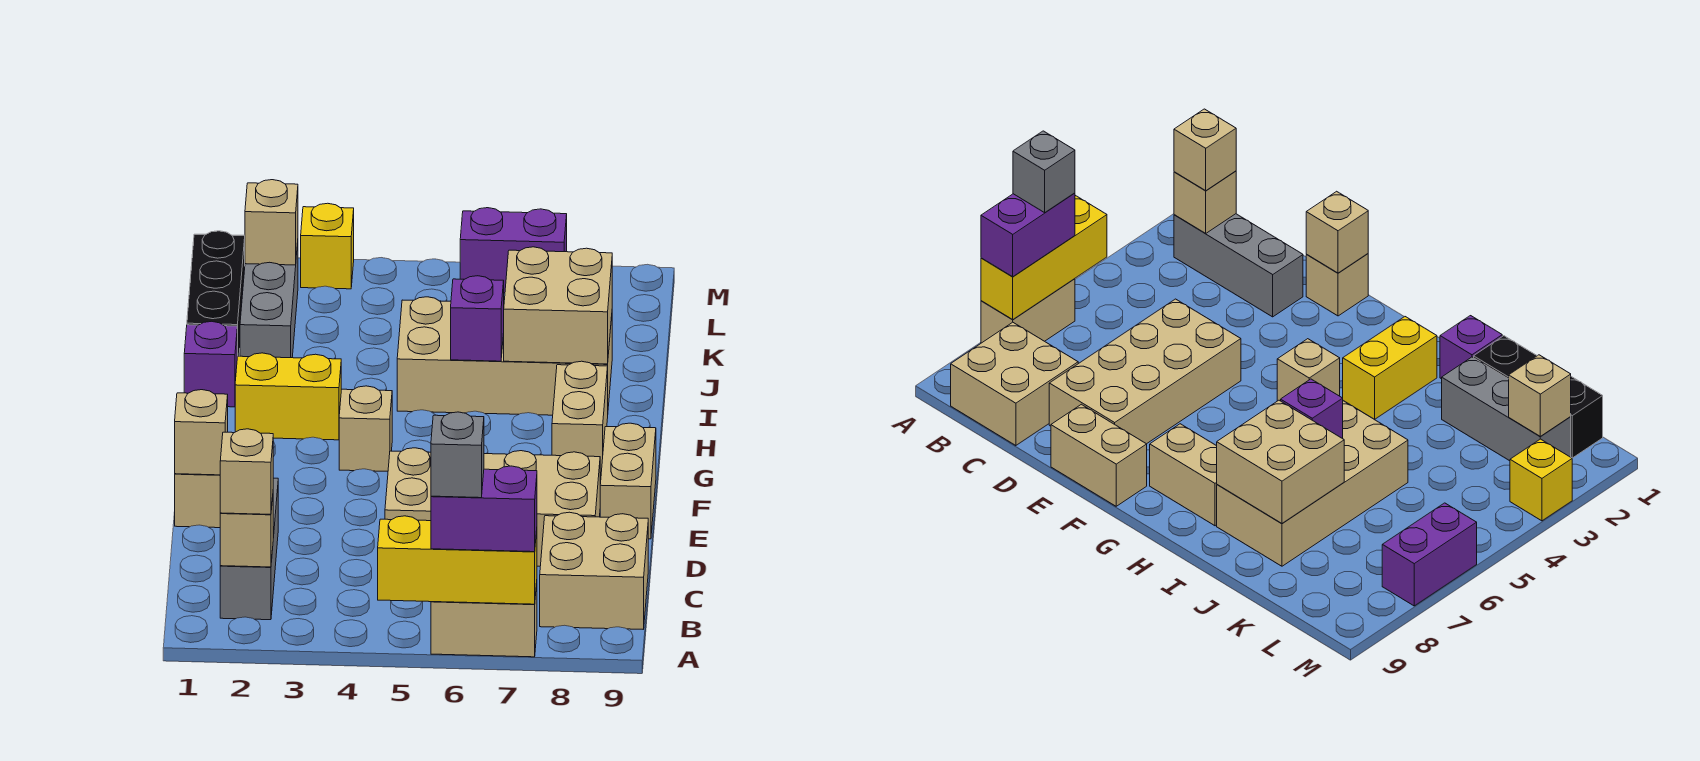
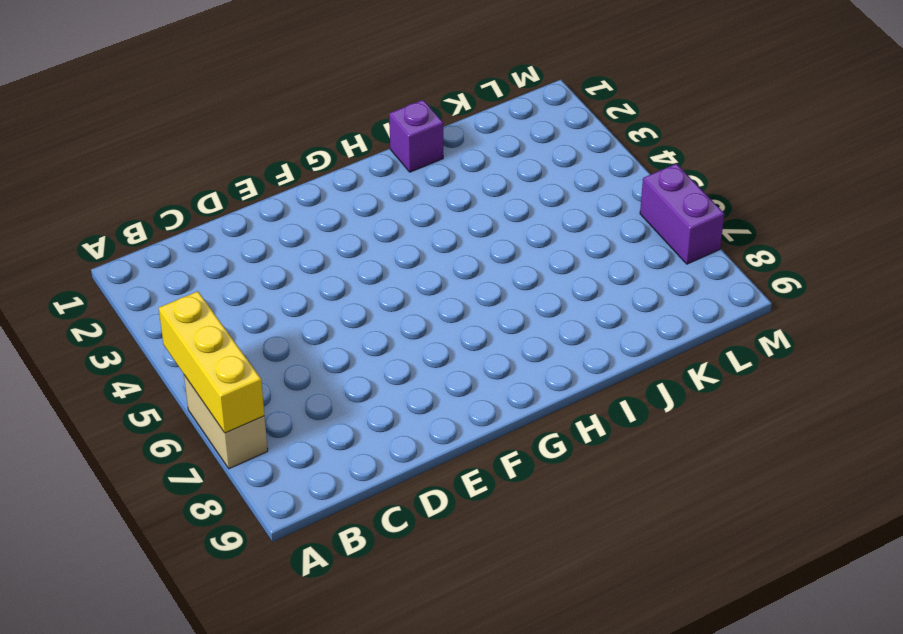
none -> grey brick B2:D2 level 1
none -> tan brick B8:C9 level 1
none -> tan brick D5:E8 level 1

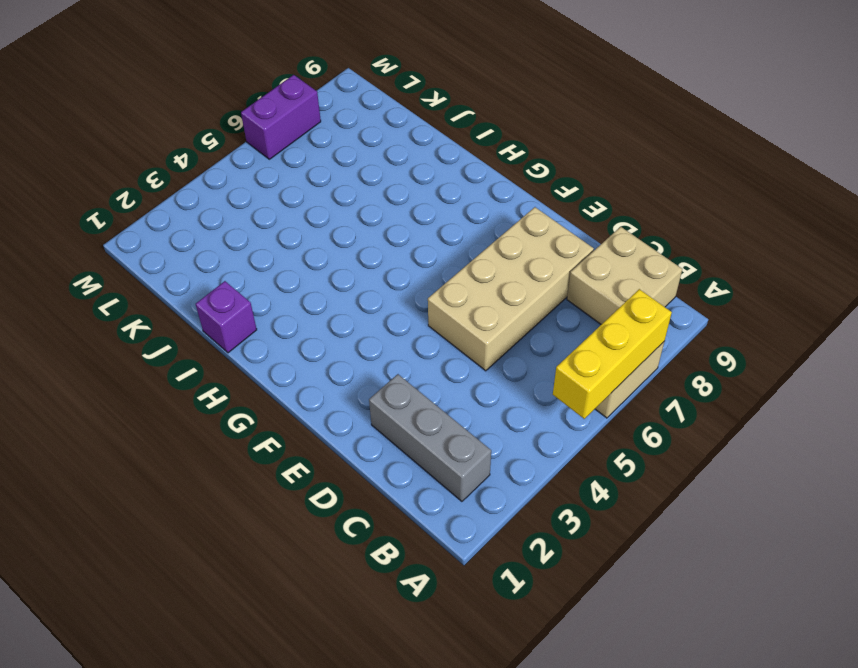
none -> tan brick E1 level 1
none -> tan brick E9:F9 level 1
none -> tan brick G4 level 1

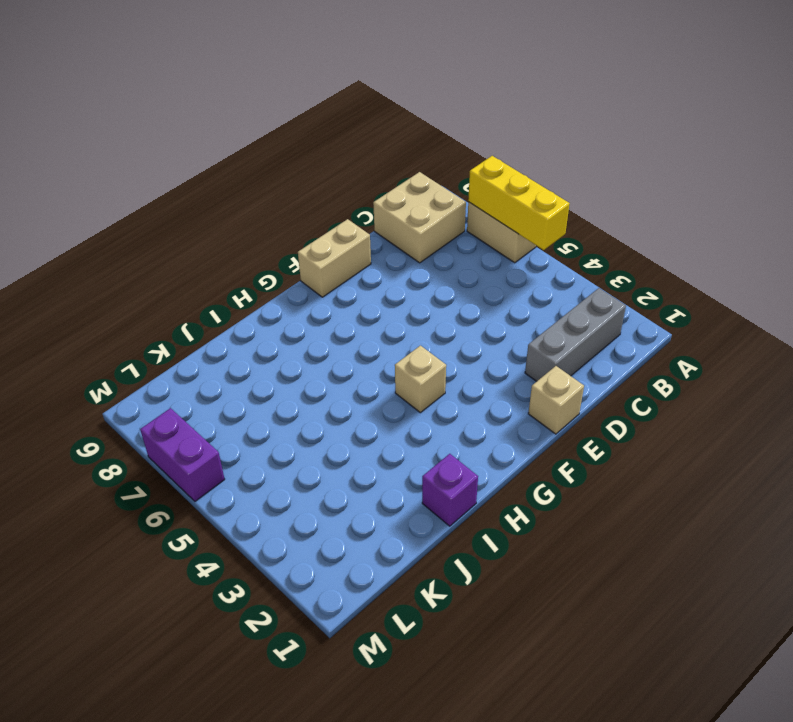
none -> tan brick D5:E8 level 1
none -> tan brick G8:H8 level 1
none -> yellow brick H2:H3 level 1

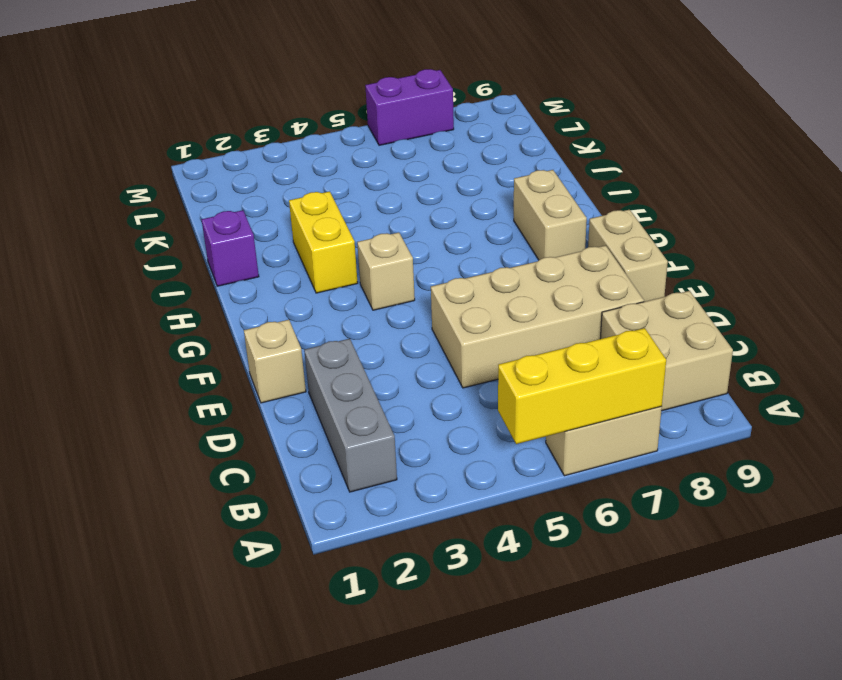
yellow brick H3:I3 level 1 -> yellow brick H2:H3 level 1
none -> tan brick I5:J8 level 1
none -> black brick J1:L1 level 1
none -> grey brick J2:L2 level 1

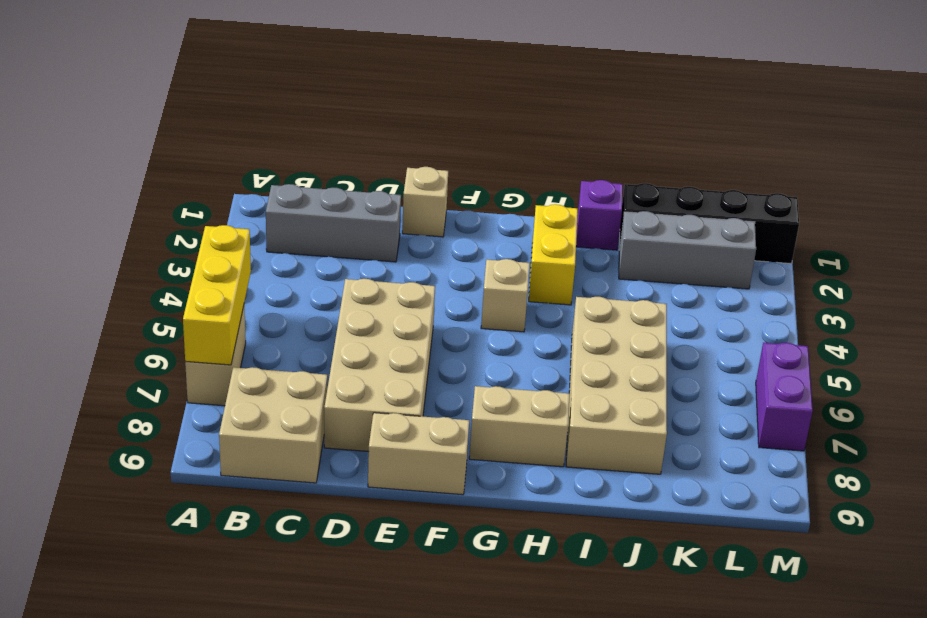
black brick J1:M1 level 1 -> black brick J1:L1 level 1
none -> yellow brick M3 level 1
none -> tan brick B2 level 2
none -> tan brick E1 level 2

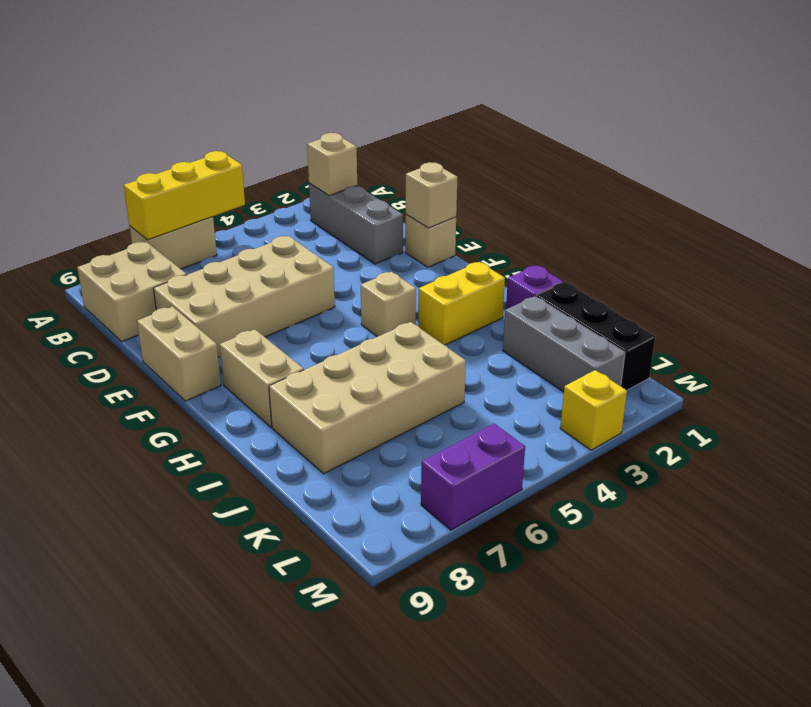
none -> purple brick I6 level 2
none -> tan brick I7:J8 level 2
none -> tan brick L2 level 2

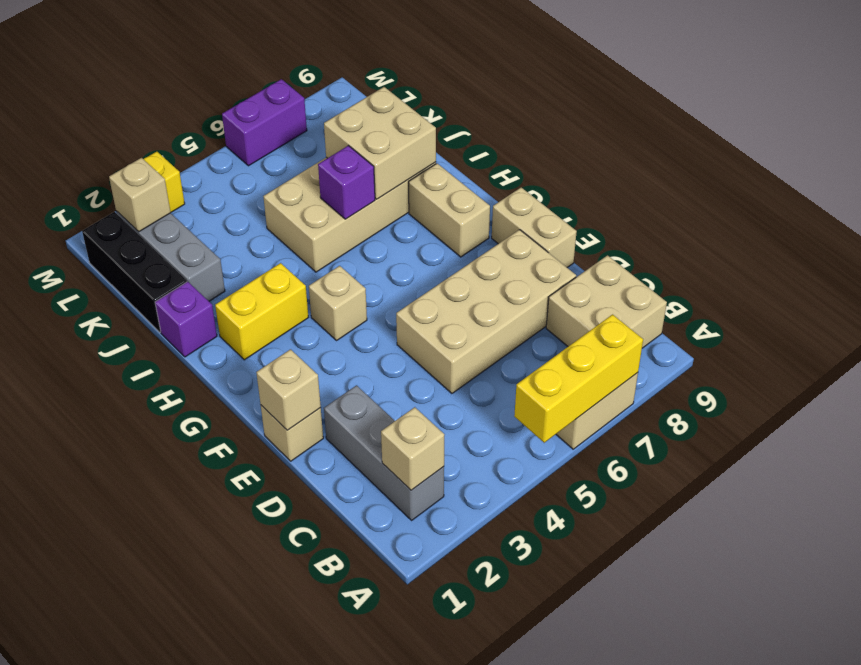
none -> purple brick A6:A7 level 3
none -> tan brick B2 level 3
none -> grey brick A6 level 4

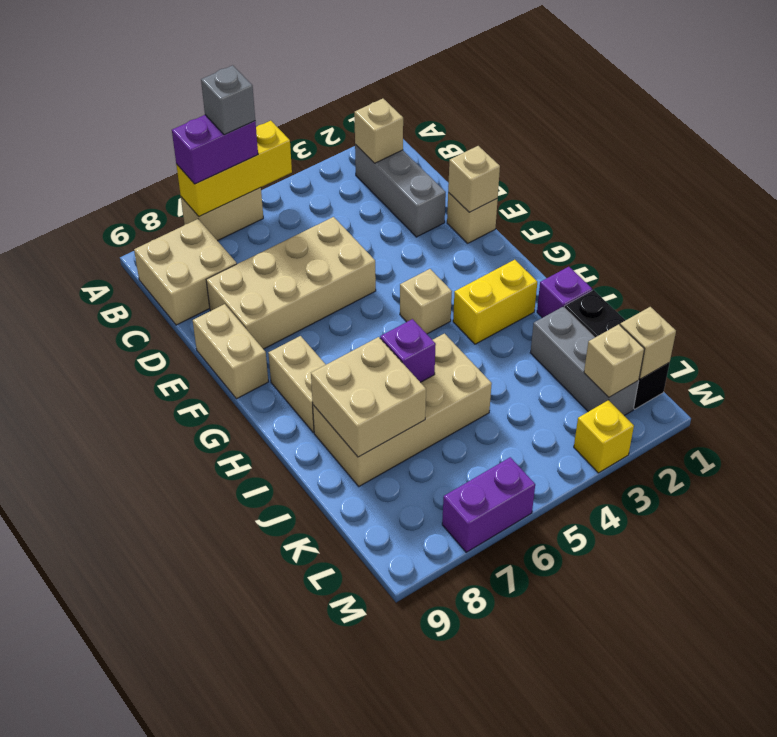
tan brick L1 level 2 -> tan brick B2 level 3

